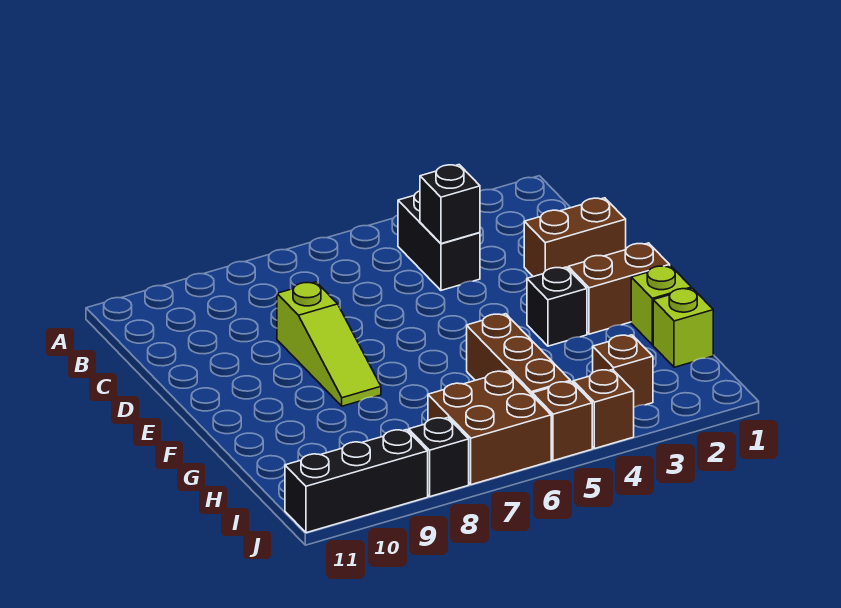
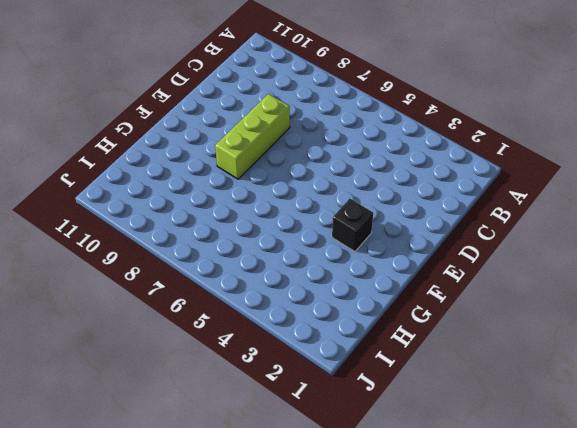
lime brick D8:F8 level 1 -> lime slope D8:F8 level 1 top D
none -> black brick B4:C4 level 1
none -> brown brick D1:D2 level 1
none -> brown brick F1:F2 level 1

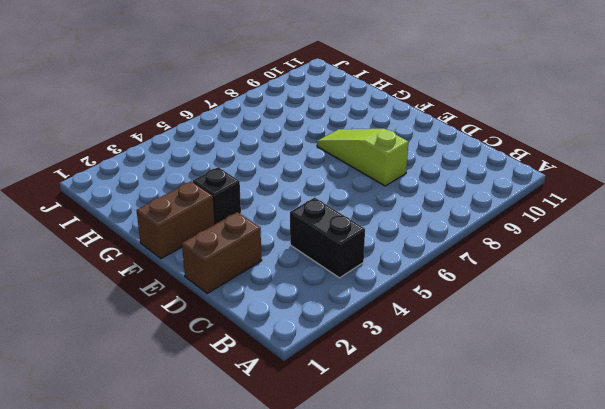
none -> lime brick G1 level 1
none -> brown brick G5:I5 level 1
none -> lime brick H1 level 1

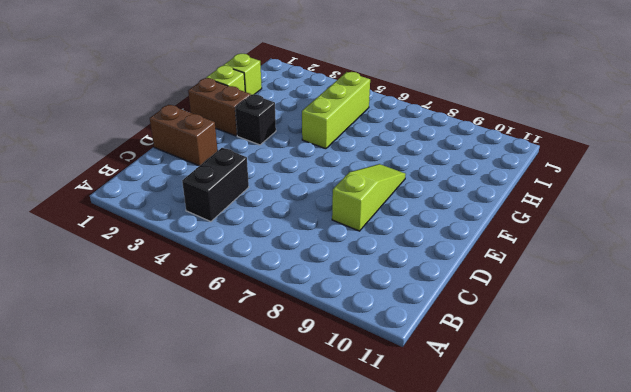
lime brick G5:I5 level 1 -> brown brick G5:I5 level 1
none -> brown brick I3 level 1
none -> brown brick I6:J7 level 1
none -> brown brick J4 level 1

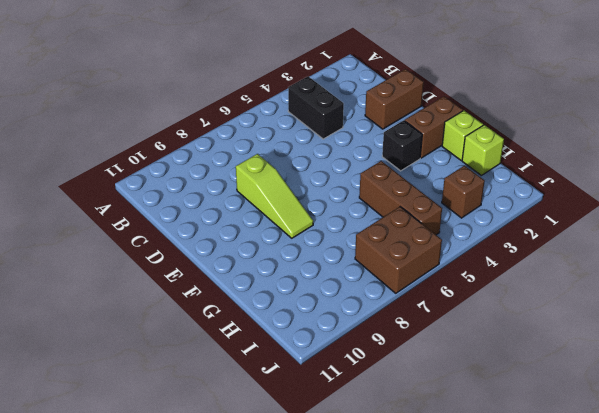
none -> brown brick J4 level 1
none -> brown brick J5 level 1
none -> black brick J8 level 1

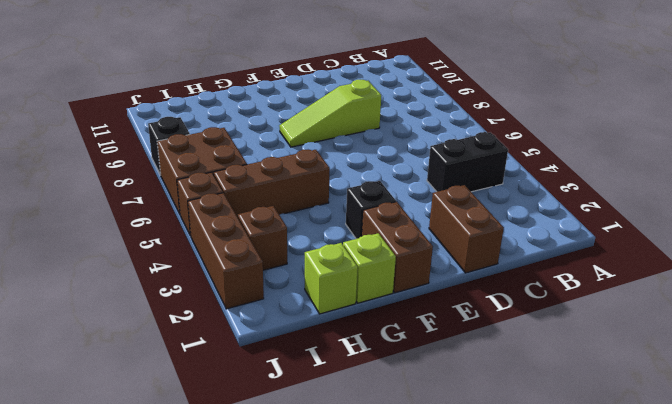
brown brick J2:J4 level 1 -> brown brick J4 level 1
none -> black brick J9:J11 level 1
none -> black brick C4 level 2

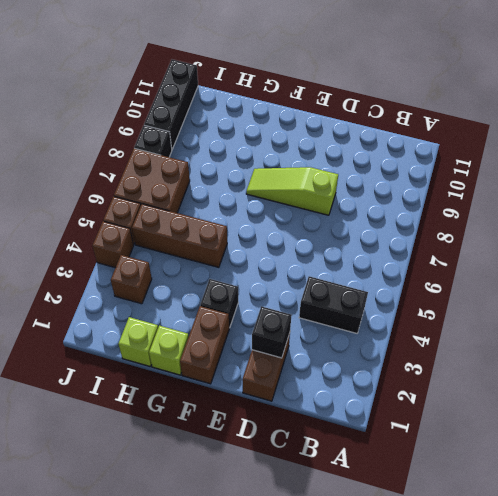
black brick D2 level 2 -> black brick C4 level 2

